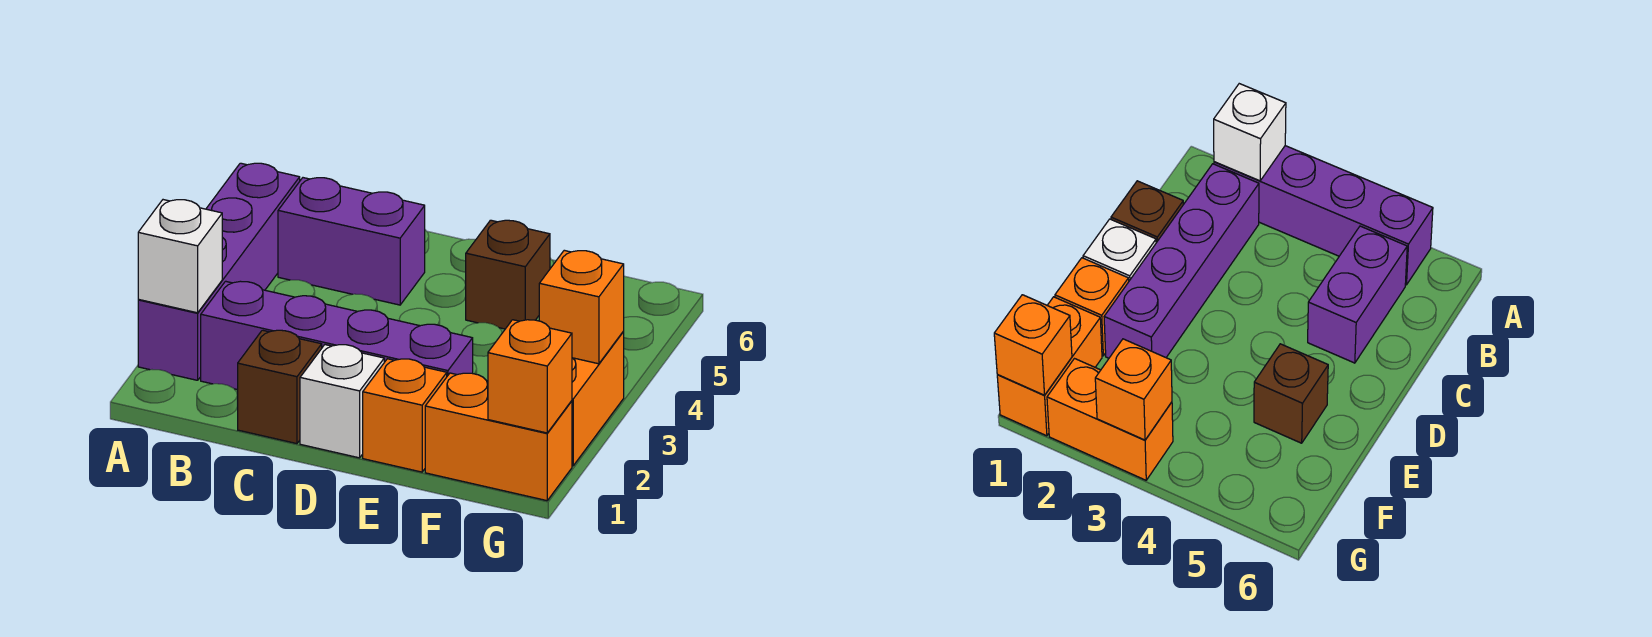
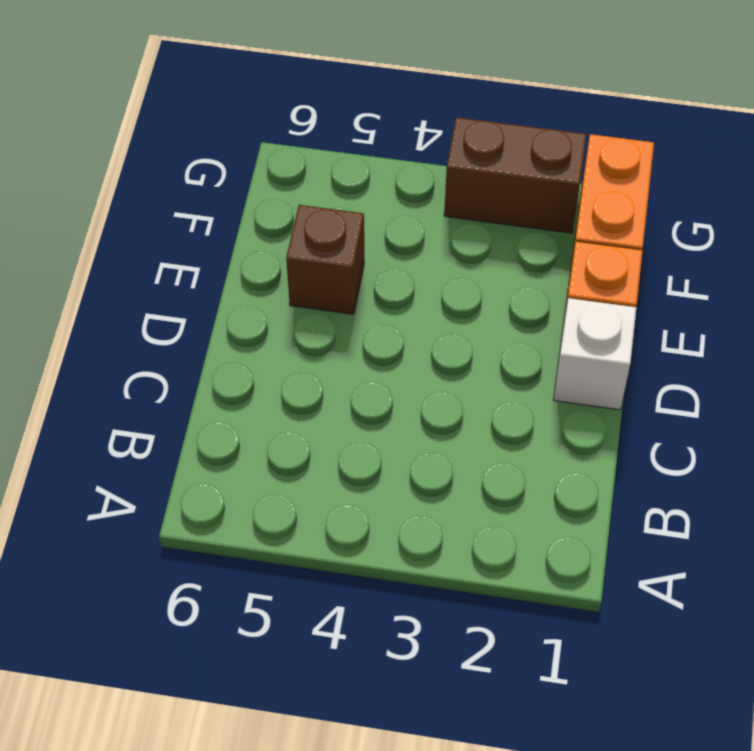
brown brick G2:G3 level 1 -> orange brick G2:G3 level 1
none -> purple brick A2:A5 level 1
none -> purple brick B2:E2 level 1
none -> purple brick B5:C5 level 1

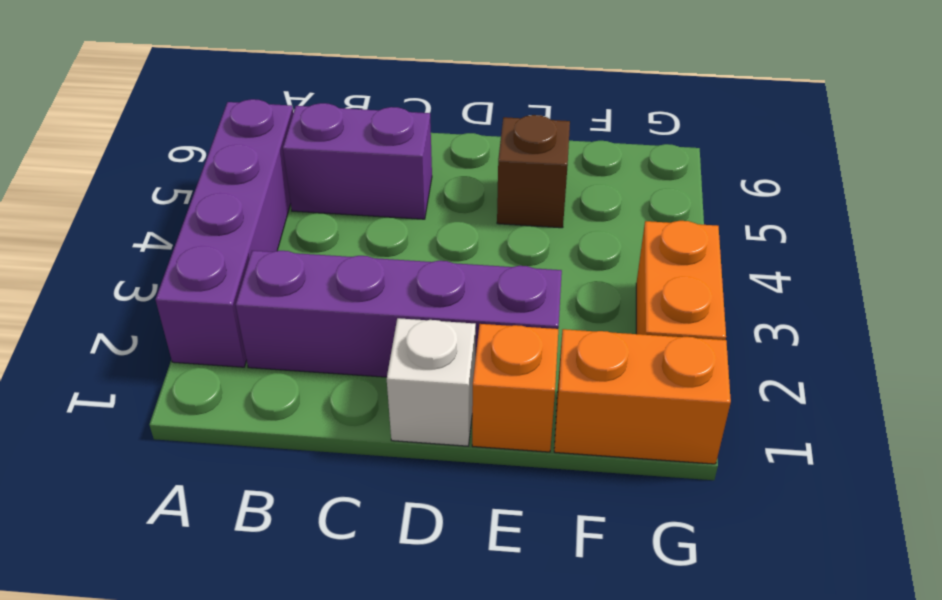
none -> brown brick C1 level 1
none -> white brick A2 level 2
none -> orange brick G1 level 2

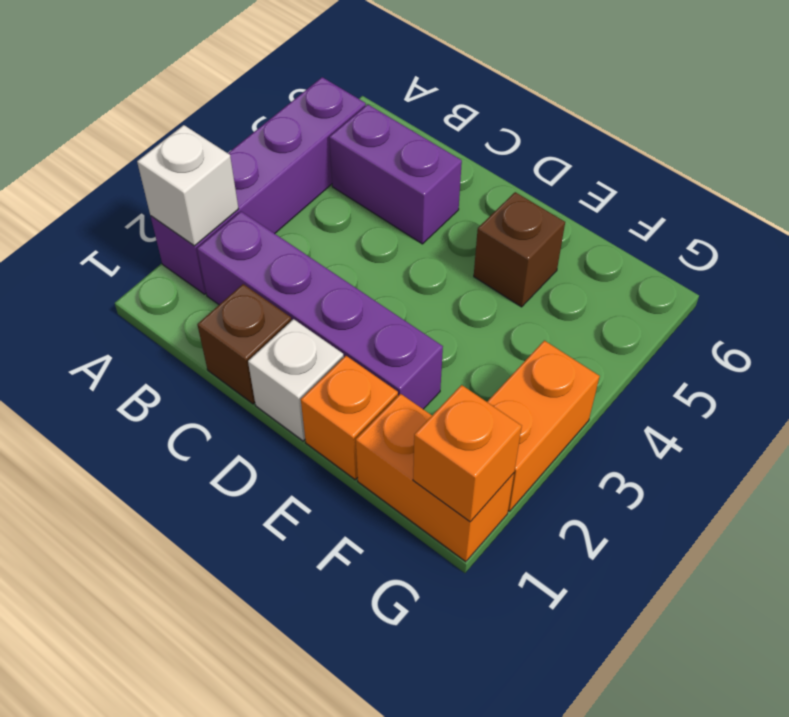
none -> orange brick G3 level 2

